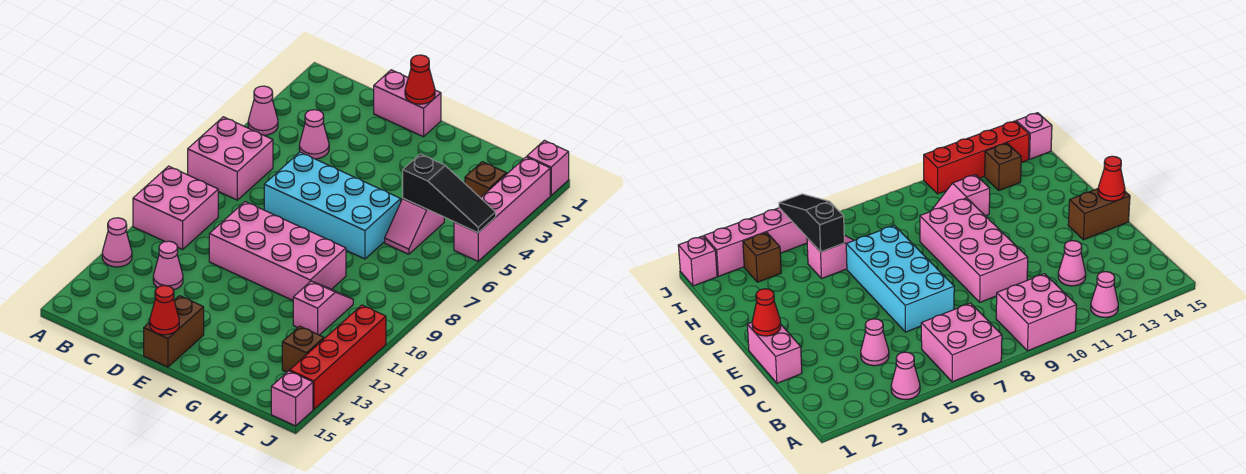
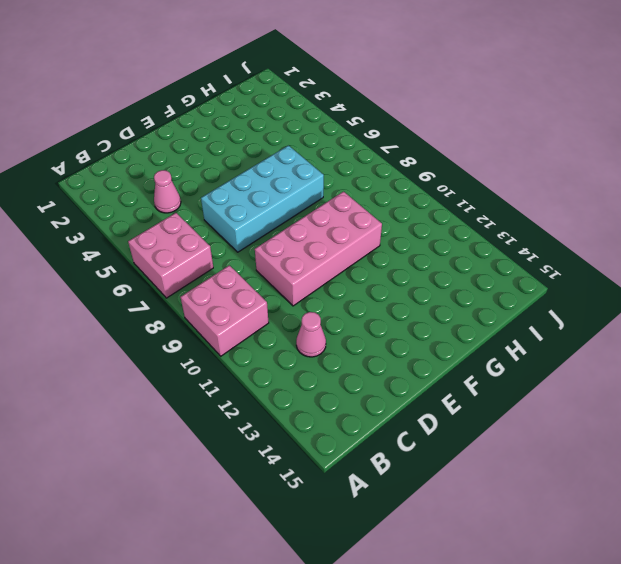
none -> pink cone A4 level 1
none -> pink cone A12 level 1
none -> pink brick D1:E1 level 1

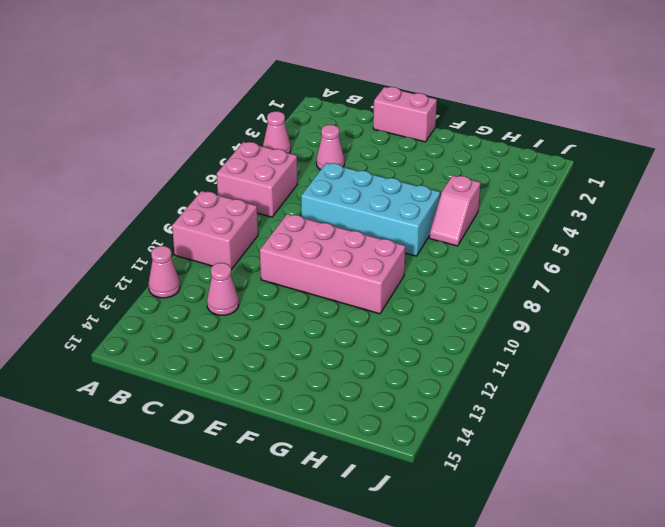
none -> brown brick E14:E15 level 1
none -> pink slope H10:H11 level 1 top 11
none -> brown brick I3 level 1

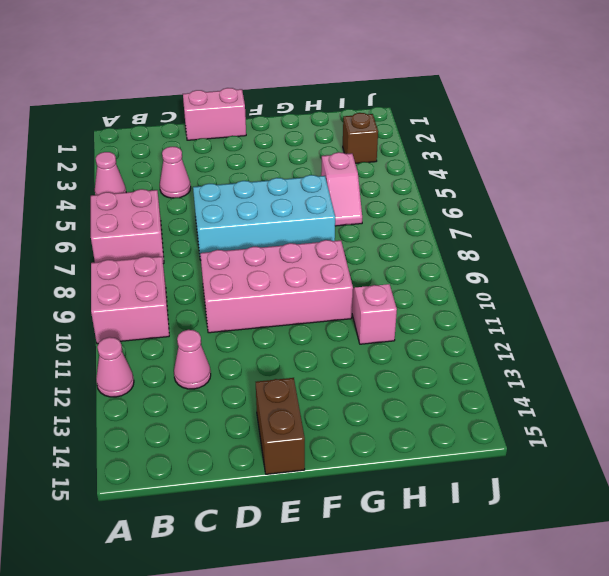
none -> brown brick I13 level 1
none -> pink brick J1 level 1
none -> pink brick J2:J5 level 1

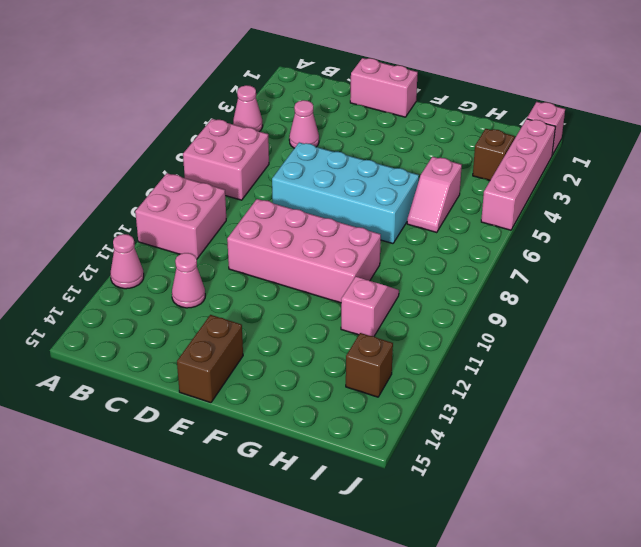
none -> red brick J11:J14 level 1
none -> pink brick J15 level 1
none -> red cone E1 level 2

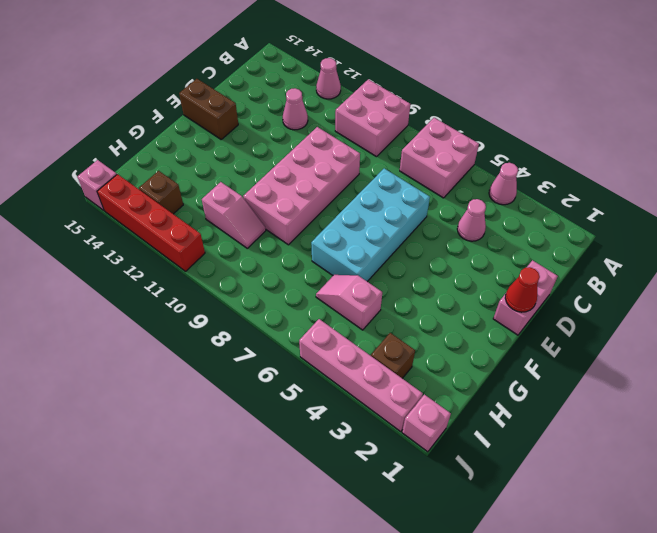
none -> red cone E15 level 2
none -> black slope H5:J5 level 2 top H

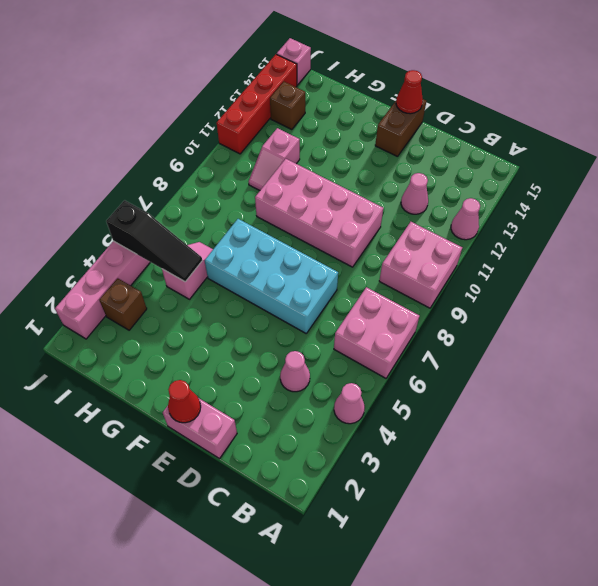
black slope H5:J5 level 2 top J -> black slope H5:J5 level 2 top H
none -> pink brick J1 level 1

